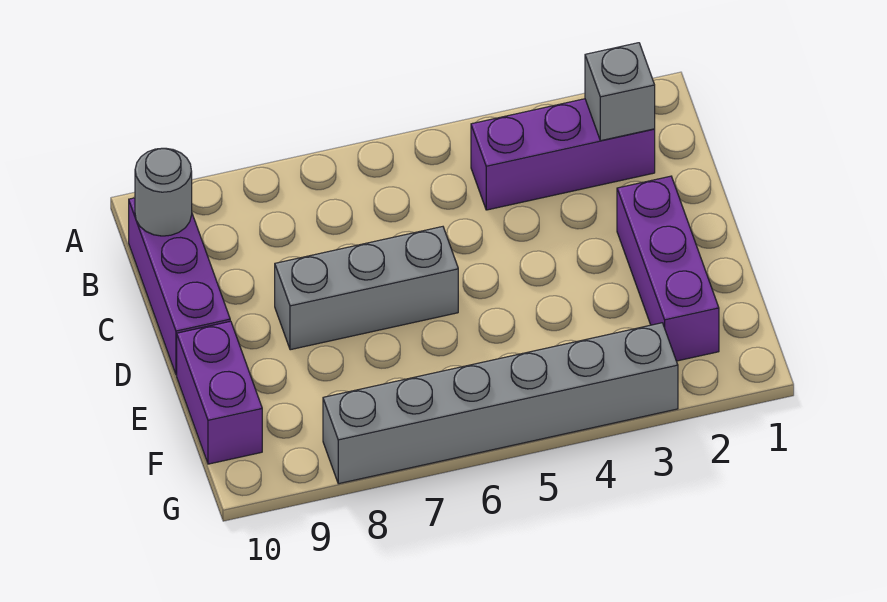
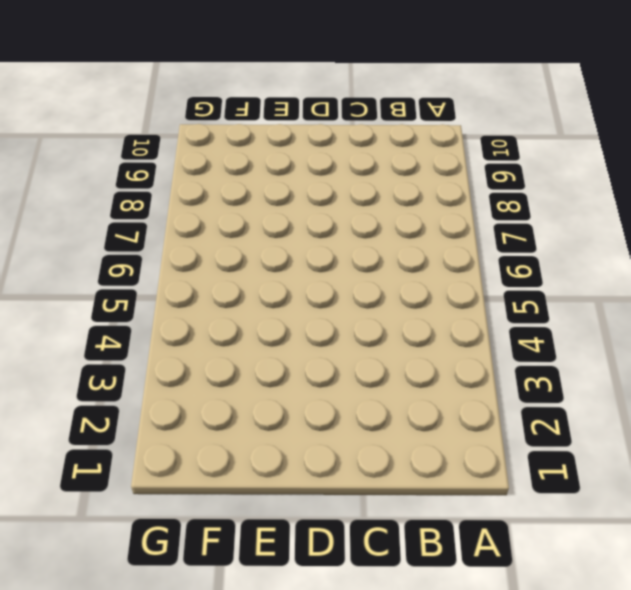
none -> purple brick B2:B4 level 1
none -> purple brick B10:D10 level 1

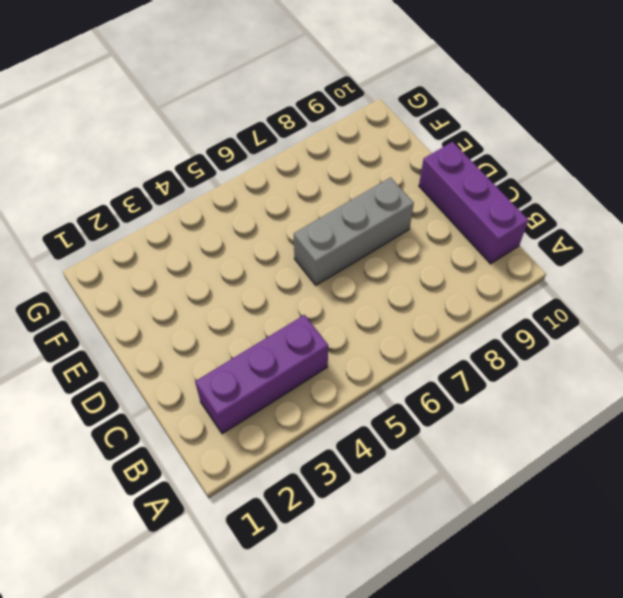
none -> purple brick D2:F2 level 1
none -> purple brick E10:F10 level 1

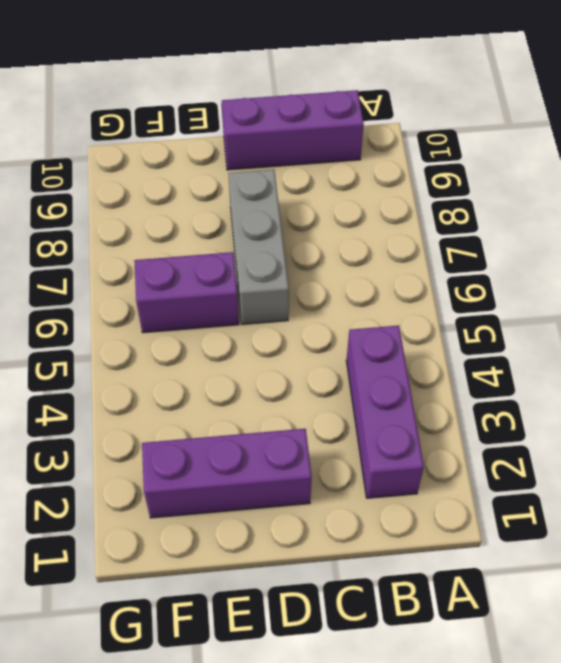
purple brick E6:F6 level 1 -> purple brick E10:F10 level 1
none -> grey brick G3:G8 level 1
none -> grey brick B2 level 2

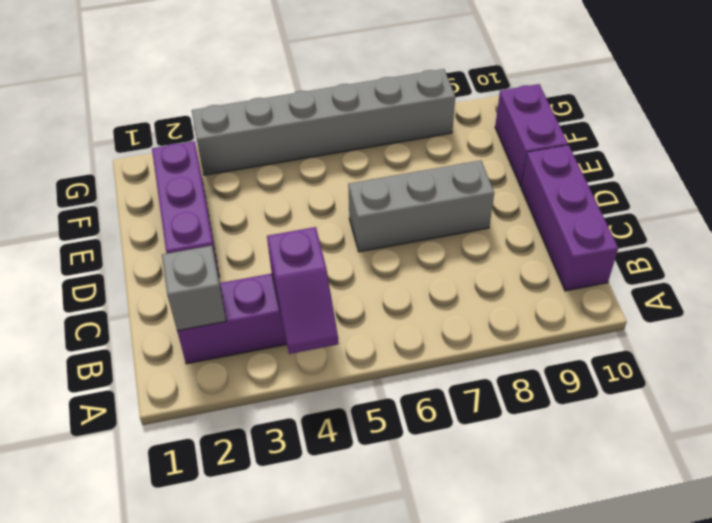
purple slope A4:B4 level 2 top B -> none
none -> grey round brick B10 level 2

